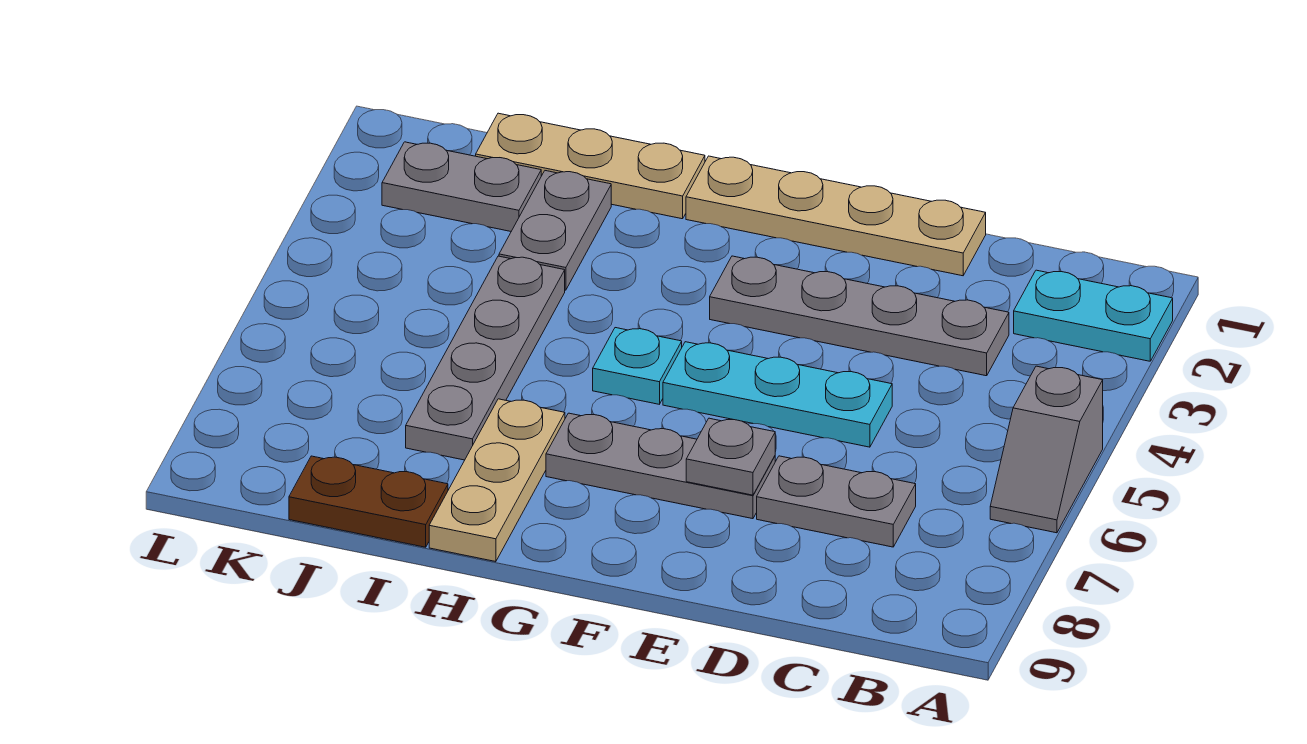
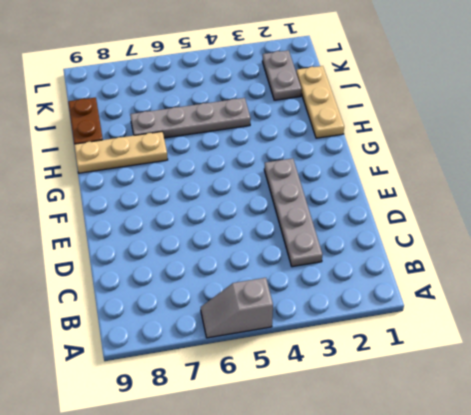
none -> cyan plate A2:B2 level 1
none -> grey plate C7:D7 level 1
none -> tan plate D1:G1 level 1

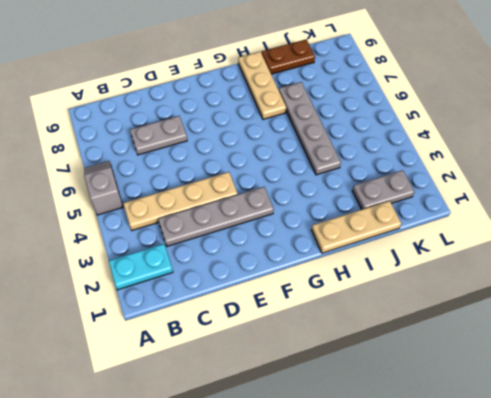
tan plate B4:E4 level 1 -> tan plate D1:G1 level 1
none -> cyan plate D5:F5 level 1
none -> grey plate E7:G7 level 1
none -> cyan plate G5 level 1

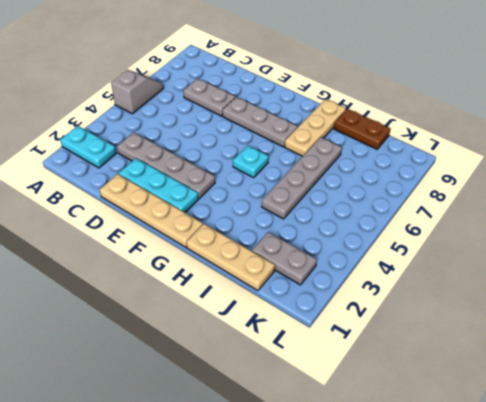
cyan plate D2:F2 level 1 -> cyan plate D5:F5 level 1
none -> grey plate I2:I3 level 1
none -> grey plate E7 level 2

